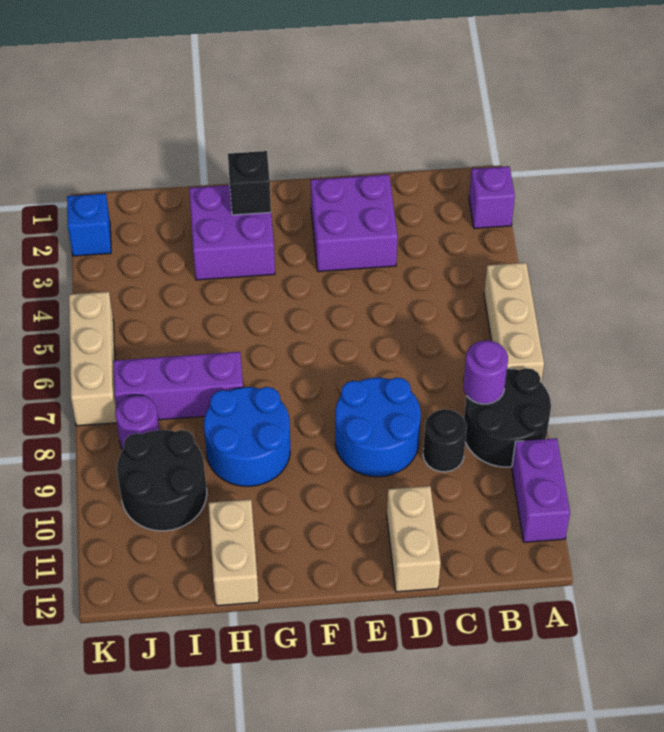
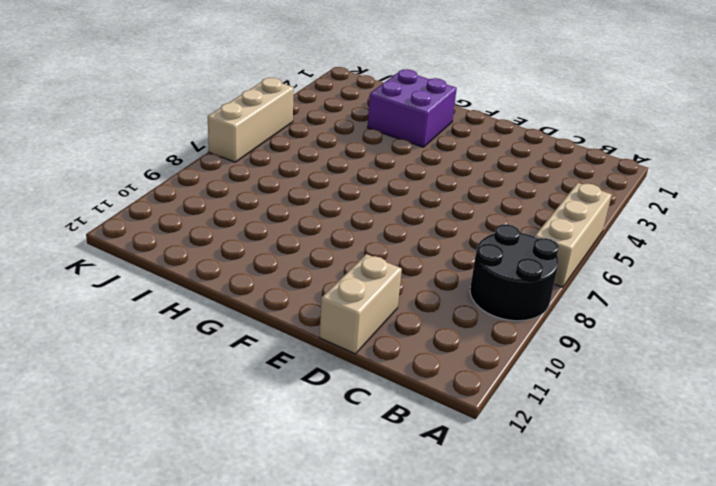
none -> purple brick A2 level 1
none -> purple brick A10:A11 level 1
none -> black round brick C9 level 1

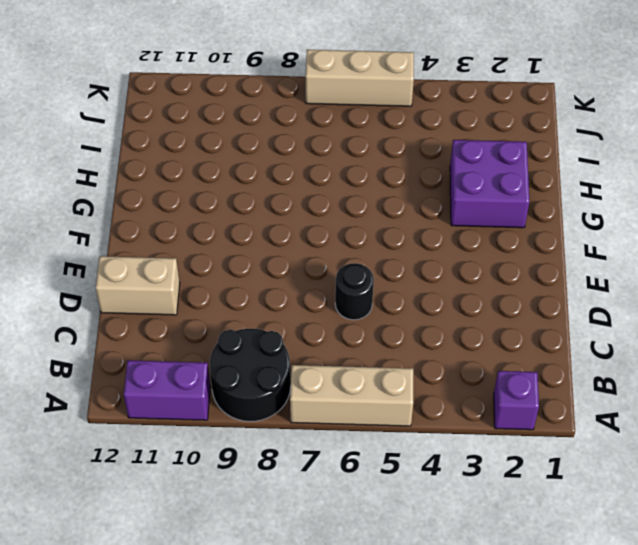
black round brick D6 level 1 -> black round brick C9 level 1
none -> purple brick D2:E3 level 1
none -> blue round brick D8:E9 level 1
none -> blue round brick G8:H9 level 1

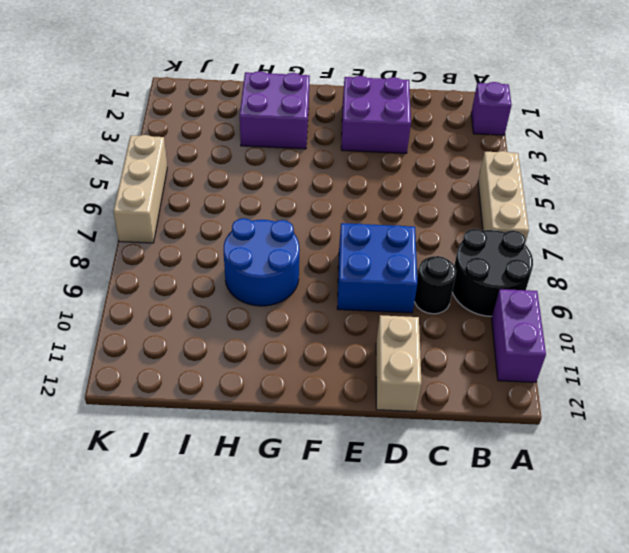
blue brick D8:E9 level 1 -> blue round brick D8:E9 level 1
none -> purple brick H7:J7 level 1
none -> tan brick H11:H12 level 1
none -> black round brick I9:J10 level 1

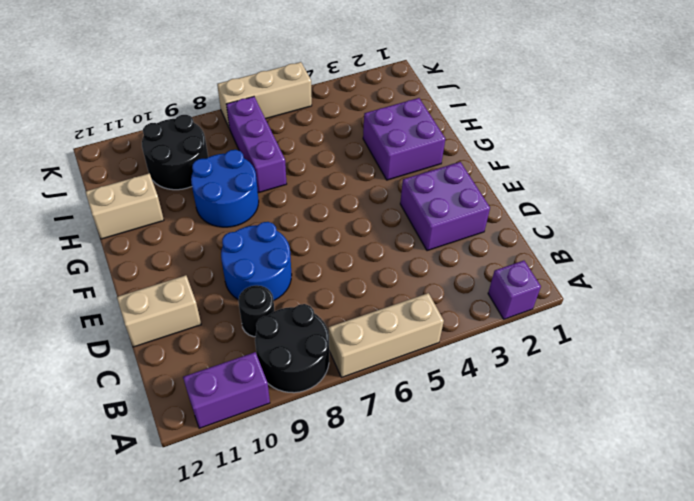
none -> purple round brick J8 level 1
none -> blue brick K2 level 1
none -> purple round brick B8 level 2

